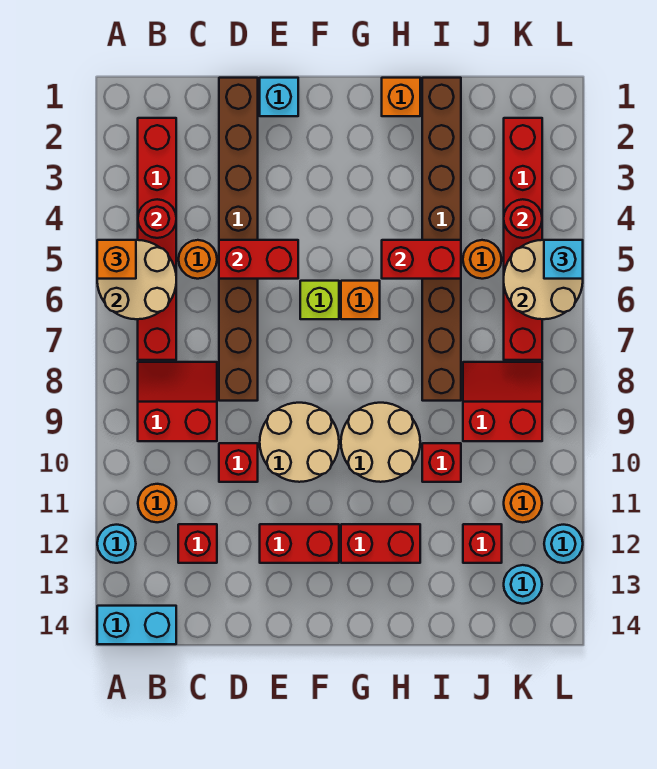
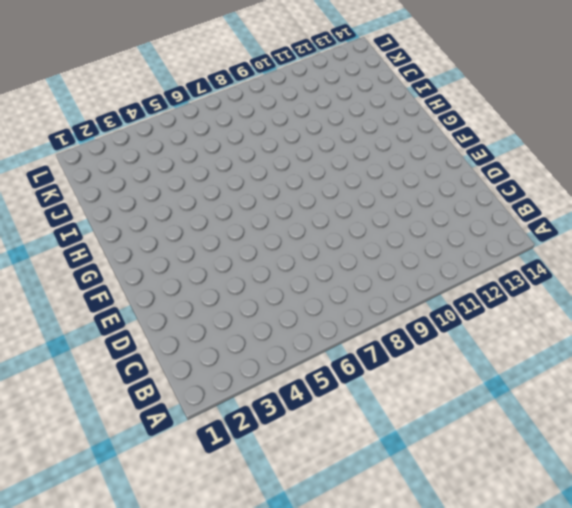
none -> cyan round brick A12 level 1
none -> cyan brick A14:B14 level 1
none -> red brick B2:B7 level 1
none -> red slope B8:C9 level 1 top 9

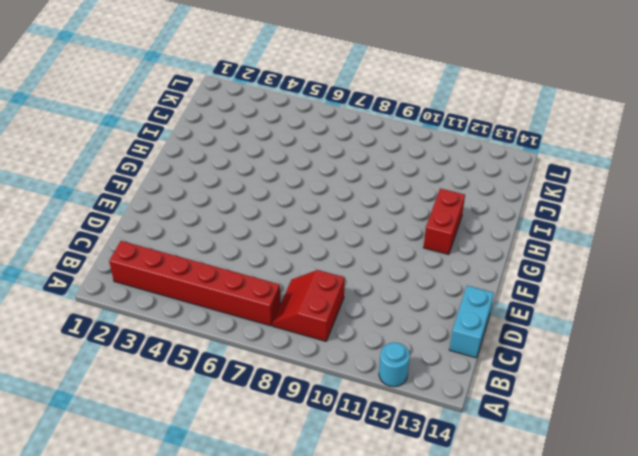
cyan brick C14:D14 level 1 -> cyan brick A14:B14 level 1
none -> orange round brick B11 level 1
none -> orange round brick C5 level 1
none -> red brick C12 level 1
none -> brown brick D1:D8 level 1

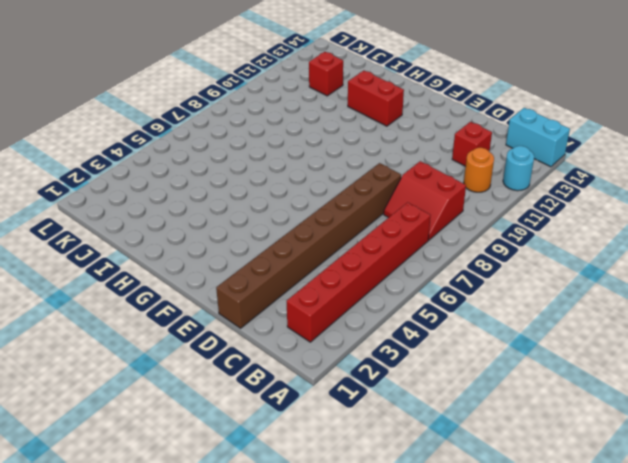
none -> orange round brick C5 level 1
none -> red brick D10 level 1
none -> cyan brick E1 level 1
none -> tan round brick E9:F10 level 1

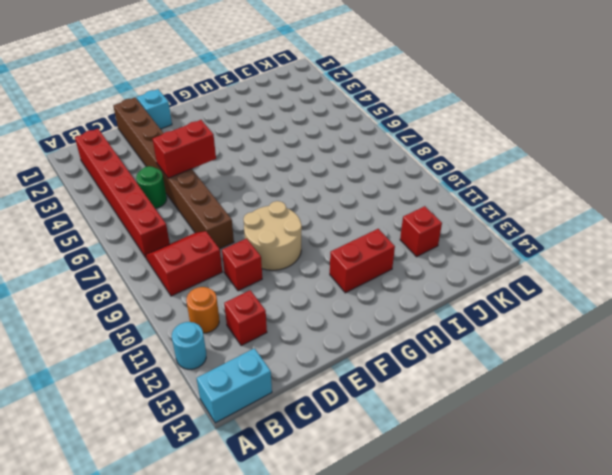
green round brick C5 level 1 -> orange round brick C5 level 1
none -> red brick E12:F12 level 1
none -> lime brick F6 level 1
none -> orange brick G6 level 1
none -> tan round brick G9:H10 level 1

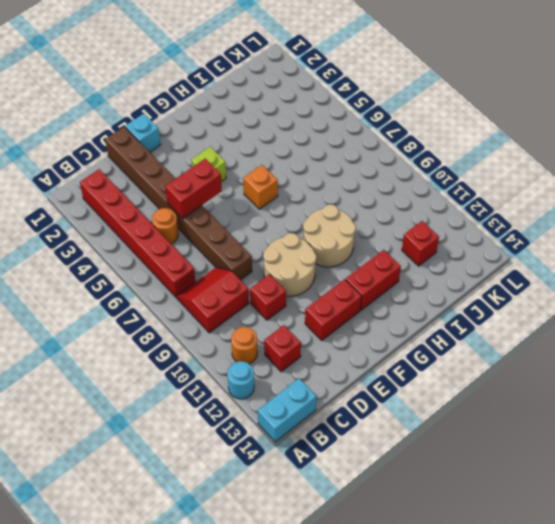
lime brick F4 level 1 -> lime brick F6 level 1
none -> orange brick H1 level 1
none -> brown brick I1:I8 level 1
none -> red brick I10 level 1
none -> orange round brick J5 level 1

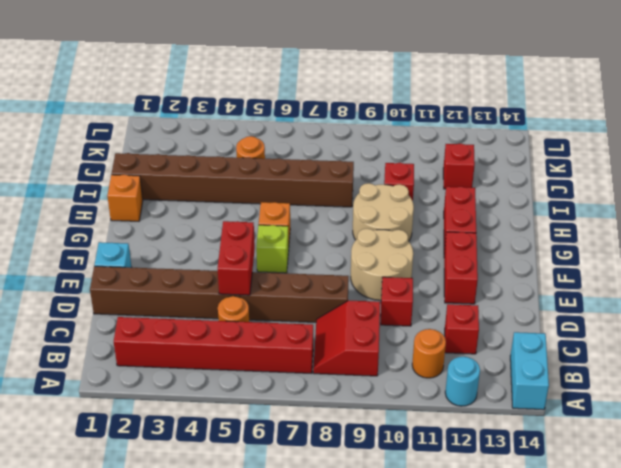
none -> red slope J8:K9 level 1 top 9
none -> red brick K2:K7 level 1
none -> orange round brick K11 level 1
none -> cyan round brick K13 level 1

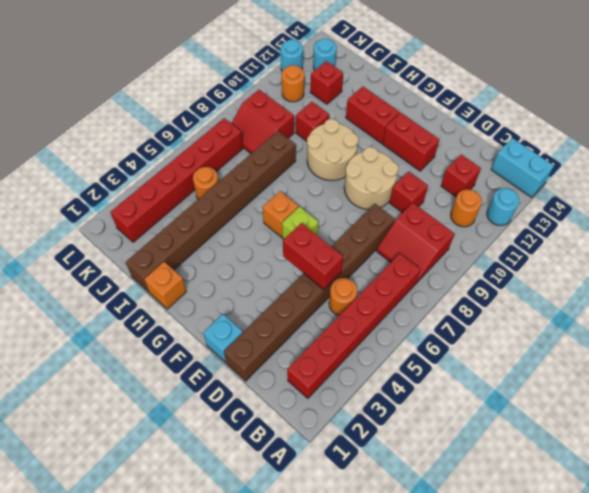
none -> tan round brick A5:B6 level 2
none -> red round brick B4 level 2
none -> red brick H5:I5 level 2
none -> red round brick K4 level 2

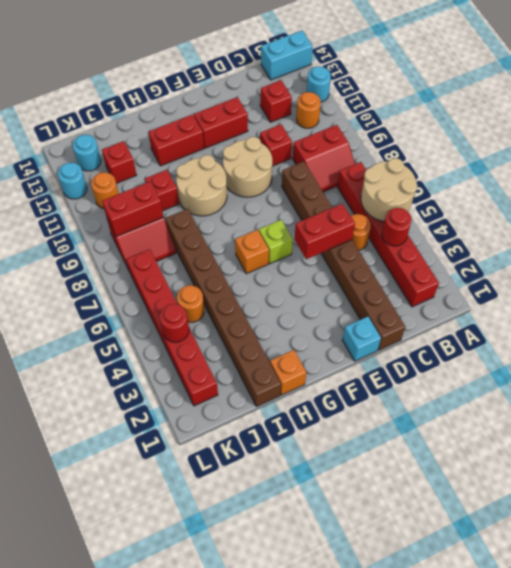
red brick J9:K9 level 2 -> red brick H5:I5 level 2
none -> tan round brick K5:L6 level 2
none -> orange brick A5 level 3
none -> cyan brick L5 level 3

